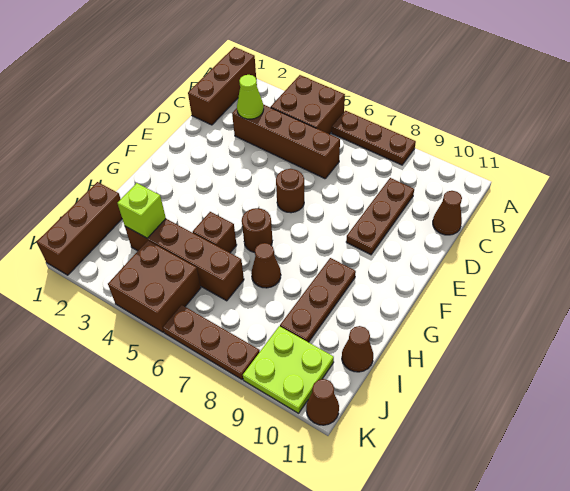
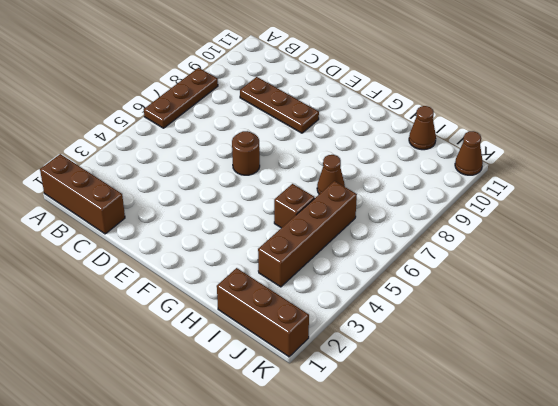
none -> brown brick A4:B5 level 1
none -> brown brick C3:C6 level 1
none -> brown cone C11 level 1

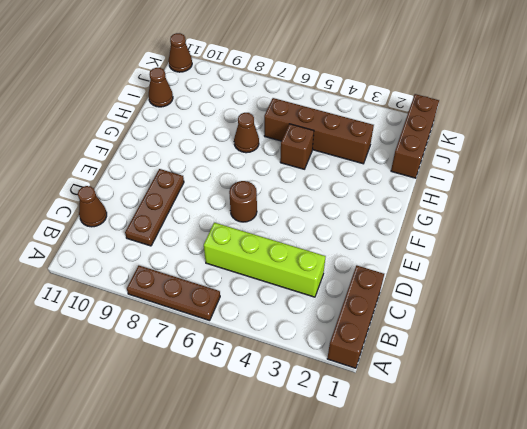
lime brick C3:C6 level 1 -> brown brick C3:C6 level 1
none -> brown brick A4:B5 level 1
none -> brown round brick G6 level 1
none -> brown plate G9:I9 level 1

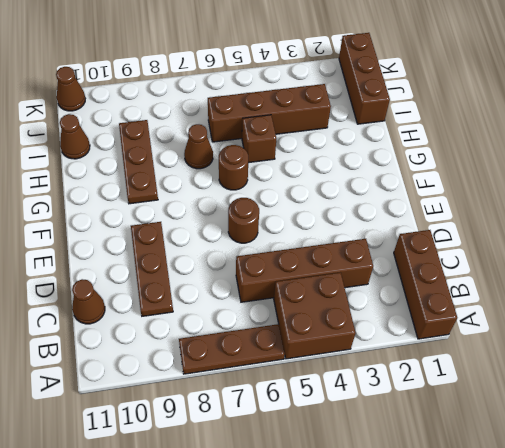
none -> brown brick J4:K5 level 1
none -> lime plate J9:K10 level 1
none -> brown plate K6:K8 level 1

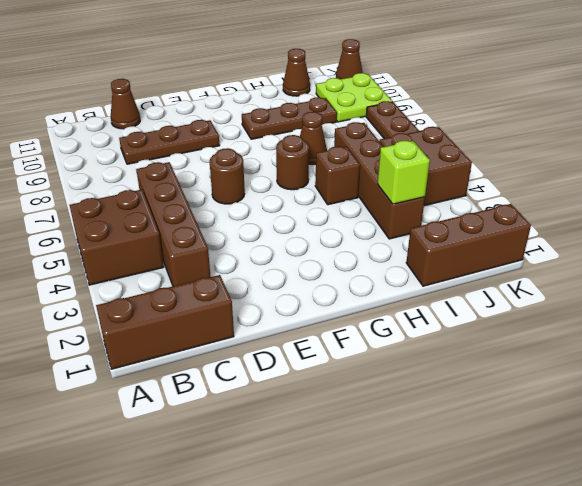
none -> brown plate A6:A8 level 1
none -> lime cone C3 level 2

